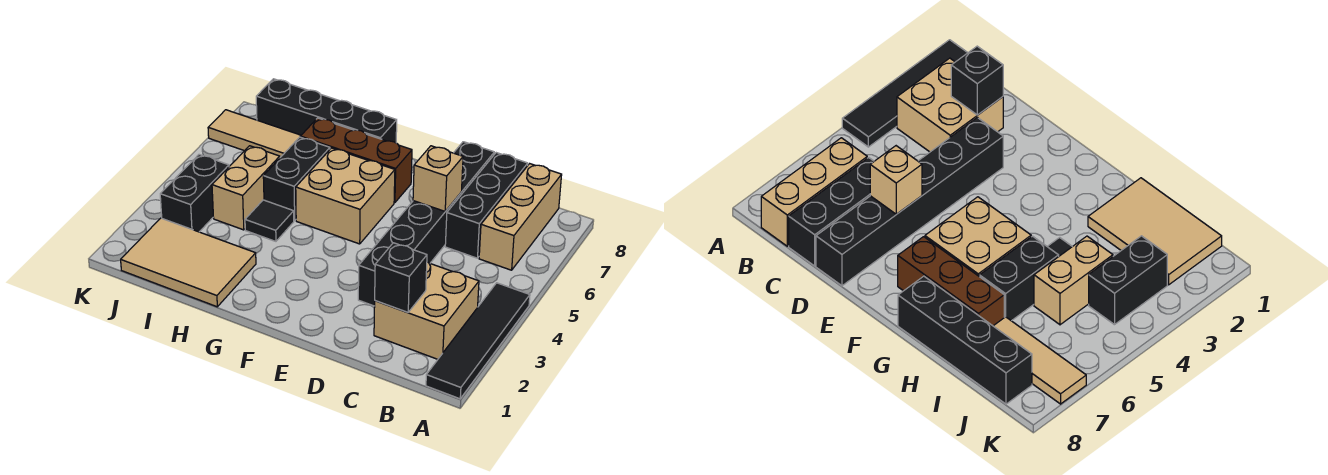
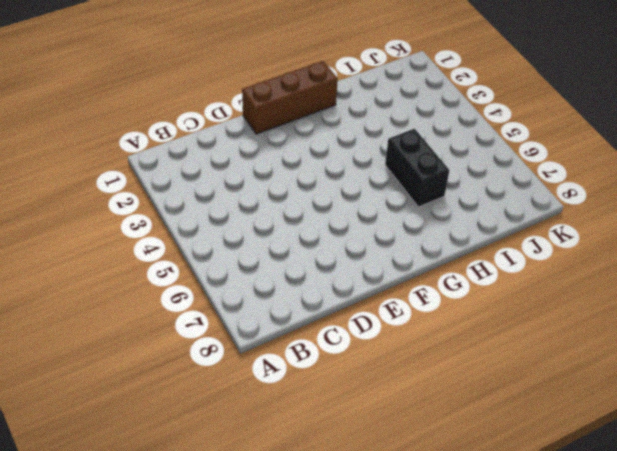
brown brick E1:G1 level 1 -> brown brick F7:H7 level 1
none -> black tile A1:A4 level 1
none -> tan brick B2:C3 level 1
none -> tan brick B6:B8 level 1

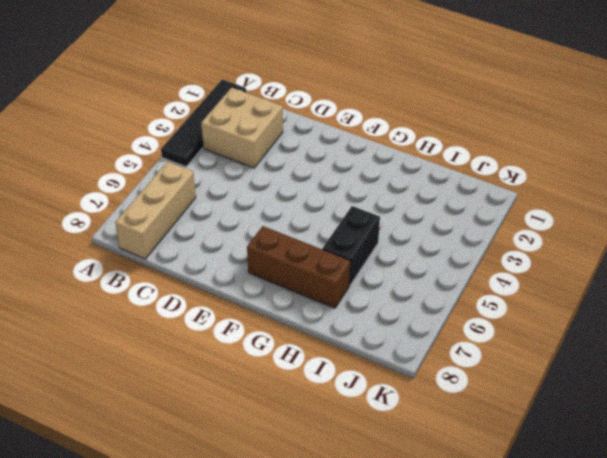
none -> black brick C6:C8 level 1
none -> black brick D3:D8 level 1
none -> tan brick F5:G6 level 1

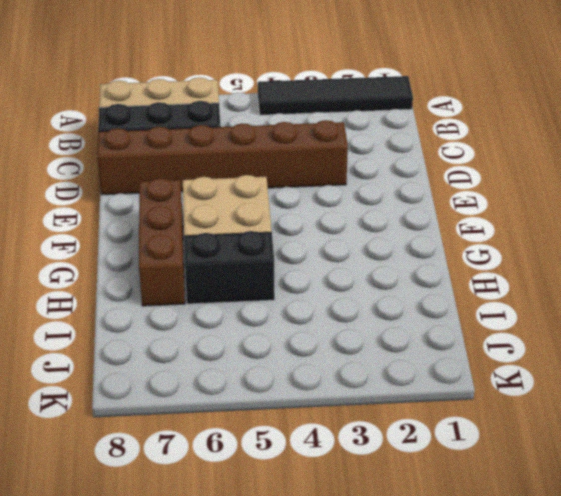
brown brick D3:D8 level 1 -> black brick D3:D8 level 1
none -> tan brick B2:C3 level 1
none -> black brick G8:J8 level 1
none -> tan tile H1:J2 level 1

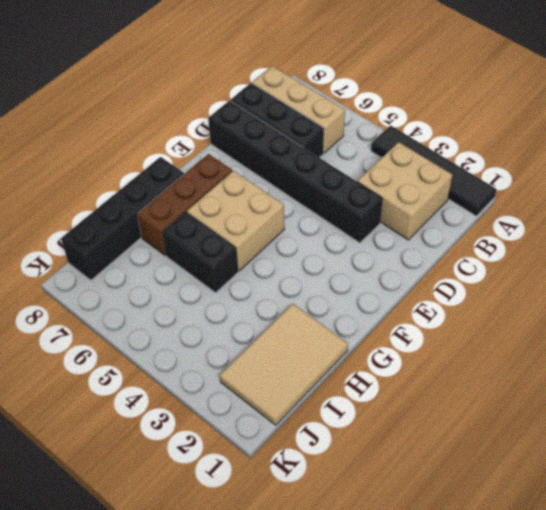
none -> black tile H4 level 1
none -> tan brick I4:I5 level 1
none -> tan tile I7:K7 level 1

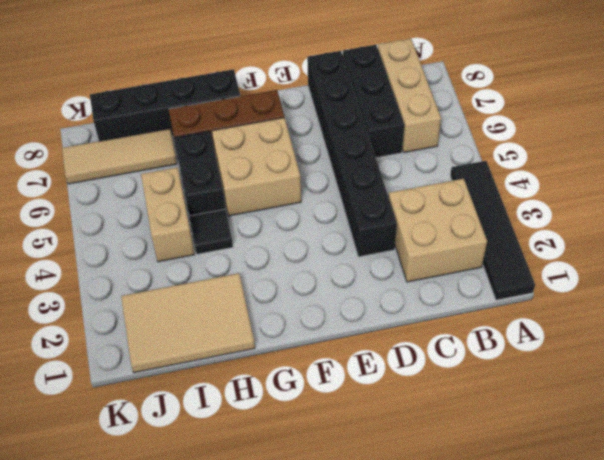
none -> black brick J3:J4 level 1
none -> black brick C2 level 2
none -> tan brick D6 level 2

